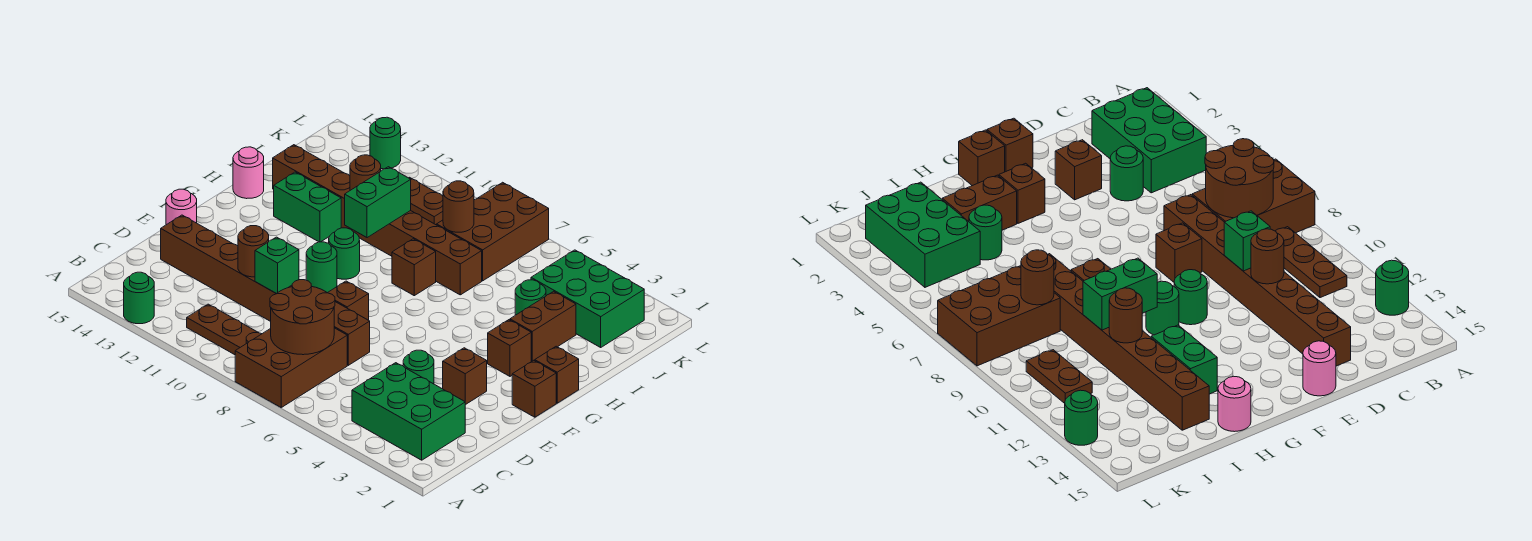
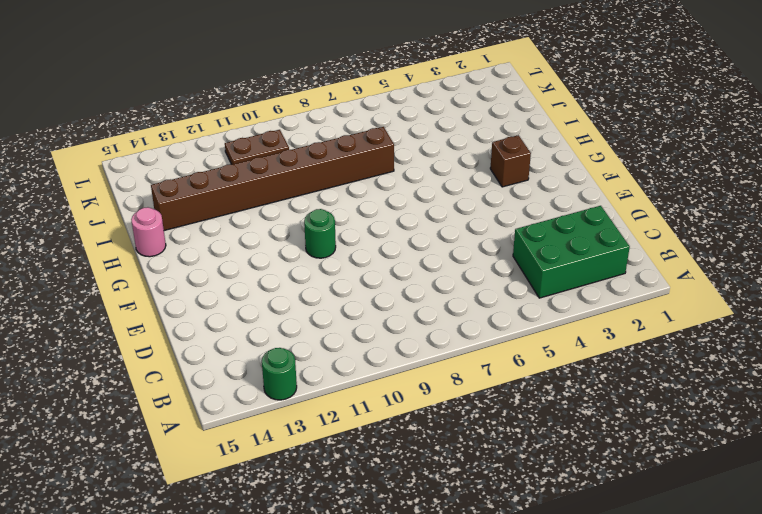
none -> brown brick A7:C8 level 1
none -> brown plate B9:B11 level 1
none -> green round brick D4 level 1
none -> brown brick D7:D14 level 1

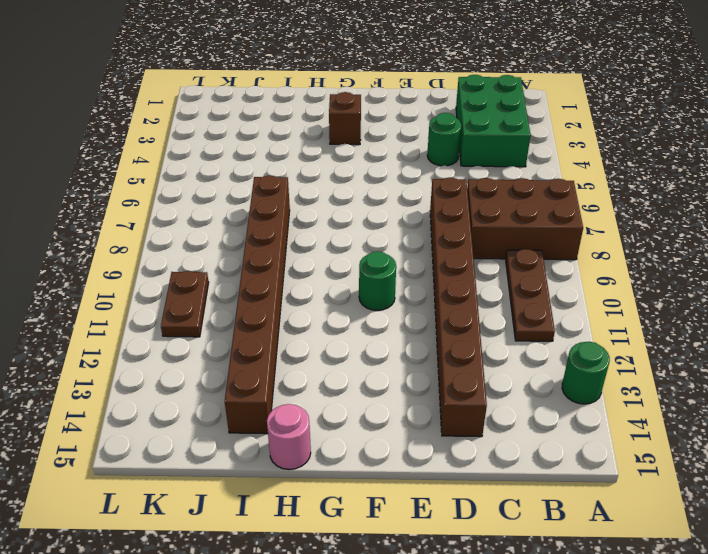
none -> brown brick E3 level 1
none -> brown brick E8 level 1
none -> pink round brick E15 level 1
none -> brown brick F1 level 1

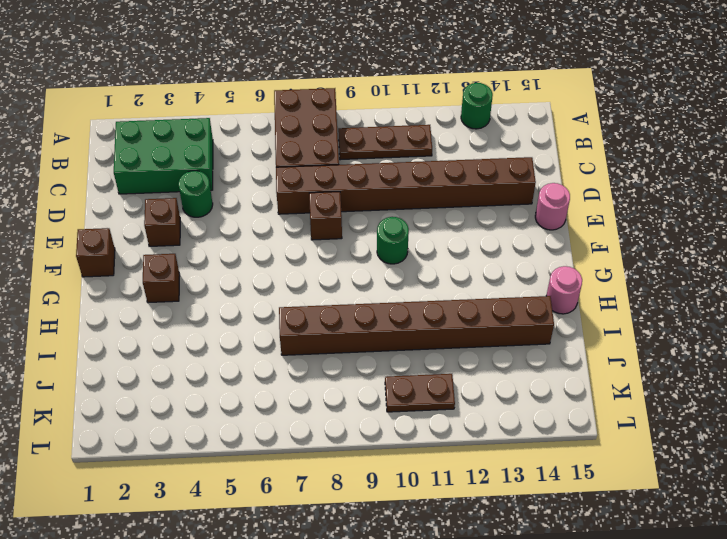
none -> brown brick G1 level 1
none -> green round brick G10 level 1
none -> brown brick H3:I3 level 1
none -> brown brick H8 level 1

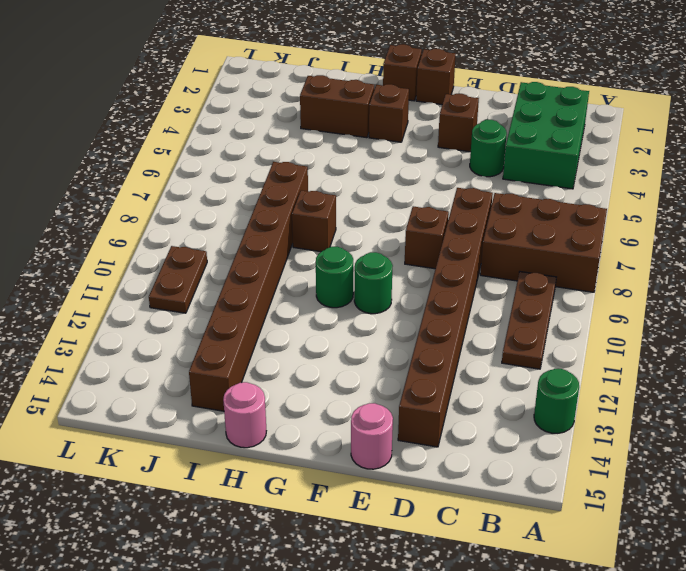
none -> green brick H12:H13 level 1
none -> green round brick I4 level 1
none -> green brick J2:K4 level 1
none -> brown brick J7:L8 level 1

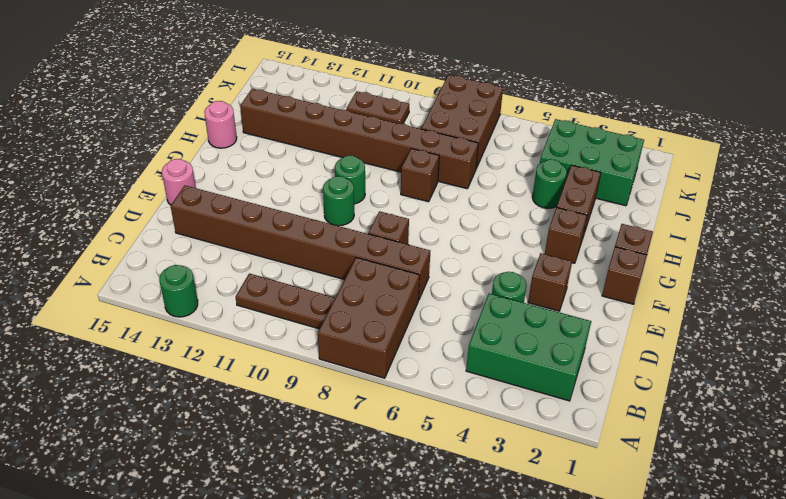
none -> green brick H12:H13 level 1
none -> green round brick L13 level 1
none -> brown round brick B7:C8 level 2
none -> green brick D10 level 2

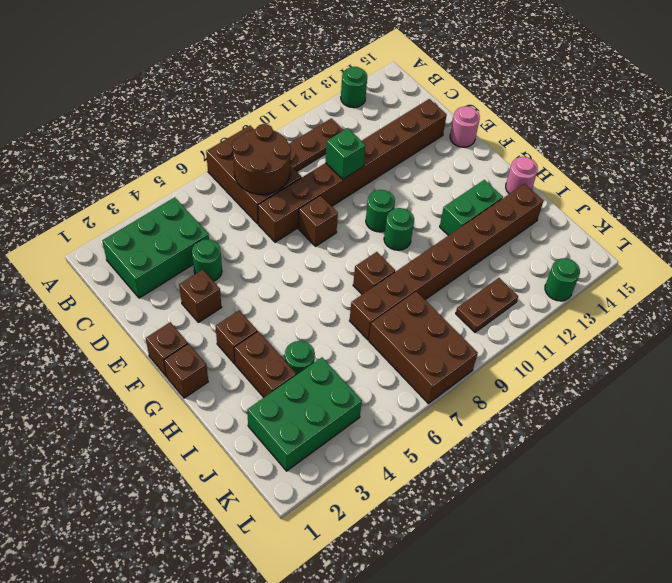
none -> brown round brick D11 level 2
none -> green brick H10:I10 level 2
none -> brown round brick I11 level 2
none -> brown round brick J8 level 2

